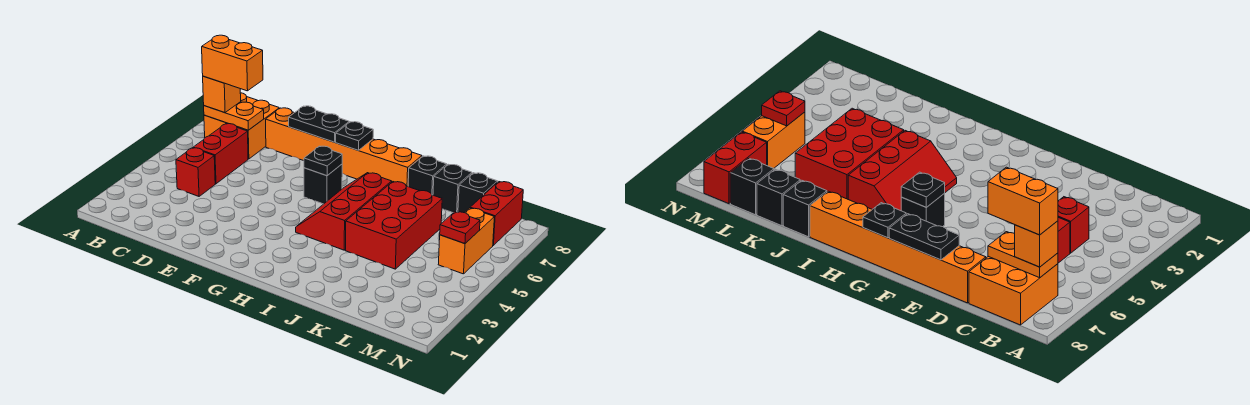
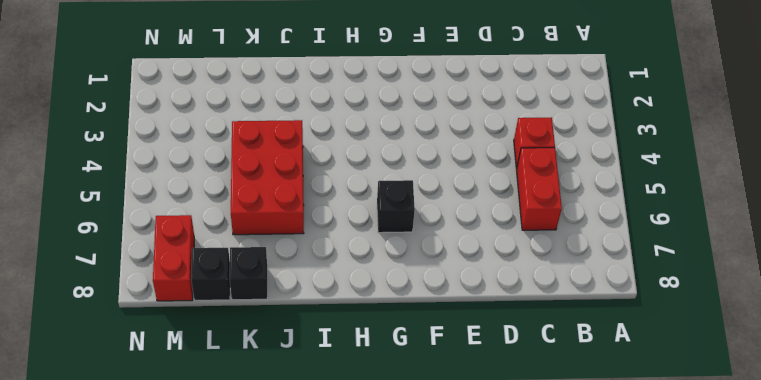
none -> orange brick B7:C8 level 1
none -> orange brick D8:I8 level 1
none -> red slope H4:I6 level 1 top I

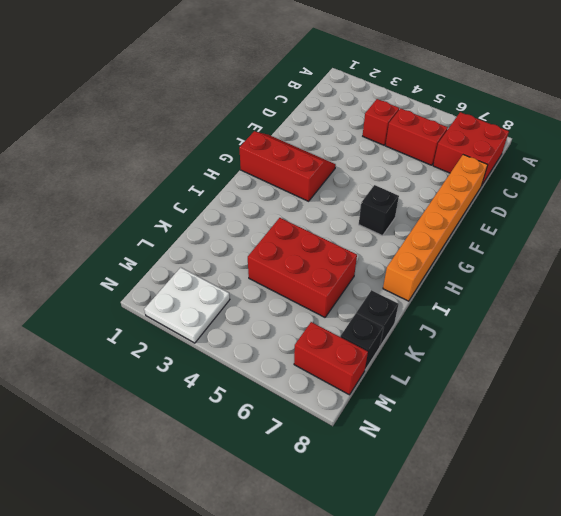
red brick B7:C8 level 1 -> orange brick B7:C8 level 1
red slope F1:G3 level 1 top G -> red slope H4:I6 level 1 top I
white plate M2:N3 level 1 -> none
none -> black brick J8 level 1
none -> orange brick M5:M6 level 1
none -> orange plate B7:C7 level 2

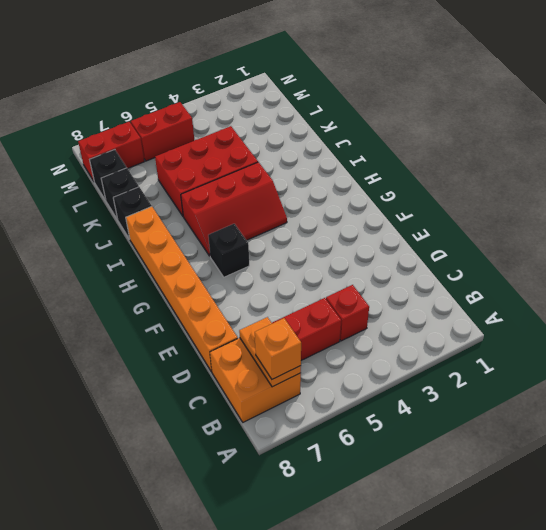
red brick M5:M6 level 1 -> orange brick M5:M6 level 1
none -> black plate E8:F8 level 2
none -> black plate G6 level 2
none -> black plate G8 level 2

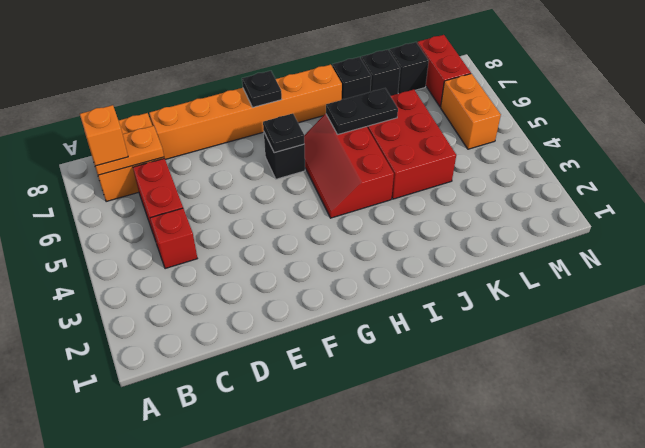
black plate I6:J6 level 2 -> black plate E8:F8 level 2
none -> red plate M5 level 2
none -> orange brick B7:C7 level 4

